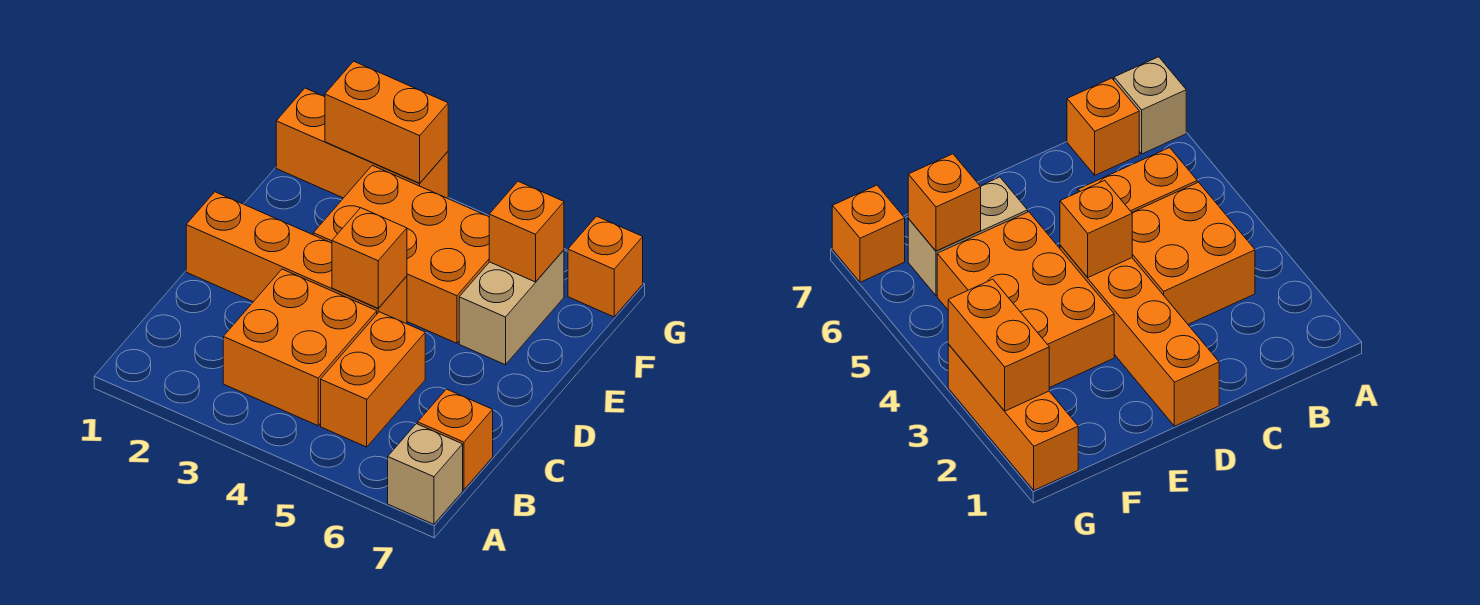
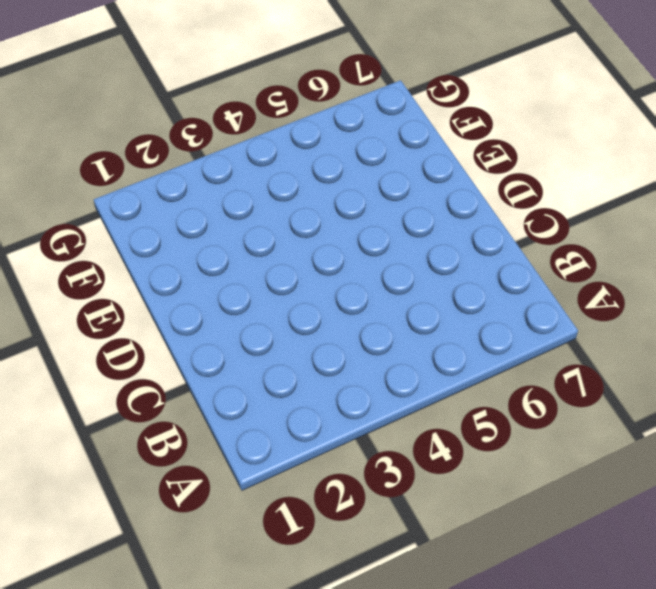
none -> tan brick A7 level 1
none -> orange brick B3:C4 level 1
none -> orange brick B5:C5 level 1

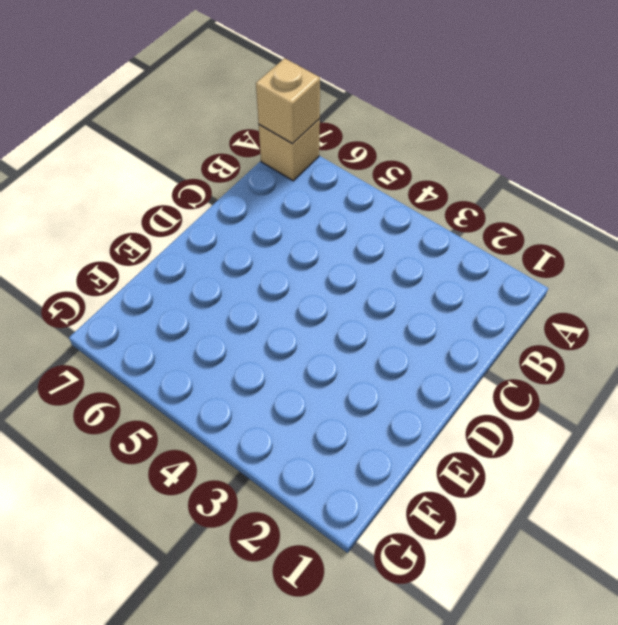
tan brick A7 level 2 -> none
none -> orange brick B3:C4 level 1
none -> orange brick B5:C5 level 1
none -> orange brick B7 level 1

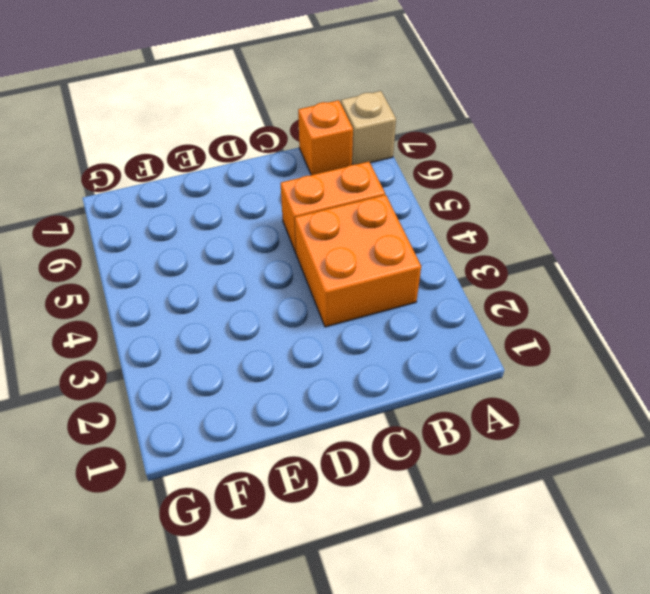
none -> orange brick D1:D4 level 1
none -> orange brick E3:F5 level 1
none -> tan brick E6:F6 level 1

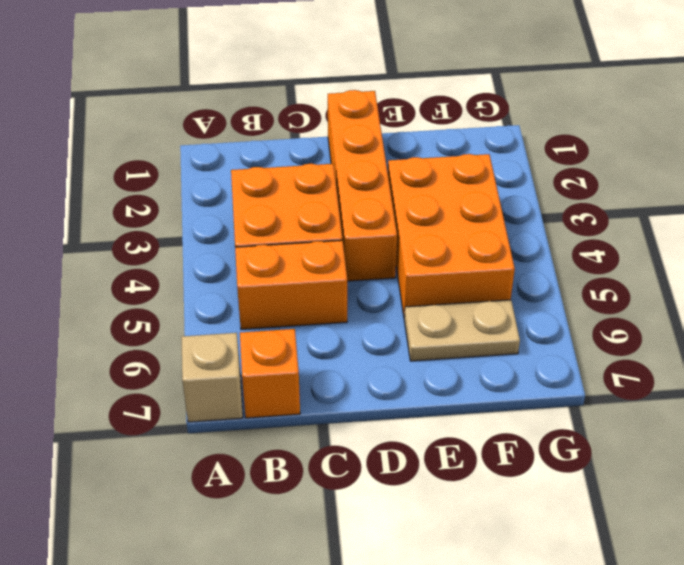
tan plate E6:F6 level 1 -> tan brick E6:F6 level 1
none -> orange brick G1:G3 level 1
none -> orange brick G7 level 1
none -> orange brick D4 level 2

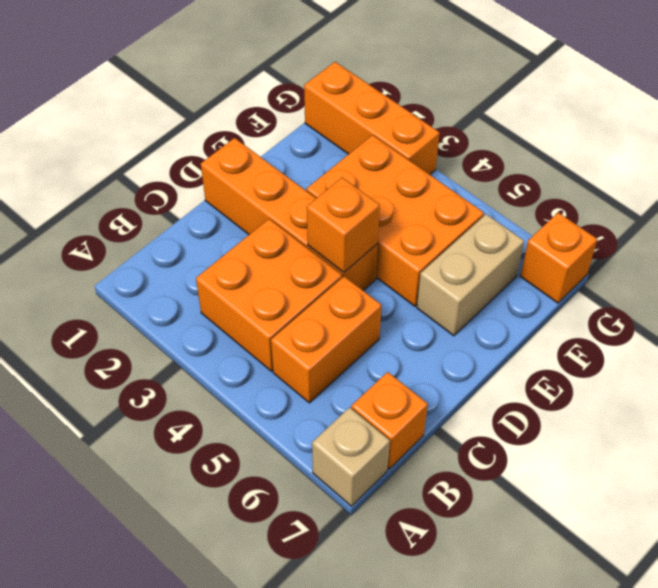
none -> orange brick F6 level 2
none -> orange brick G2:G3 level 2

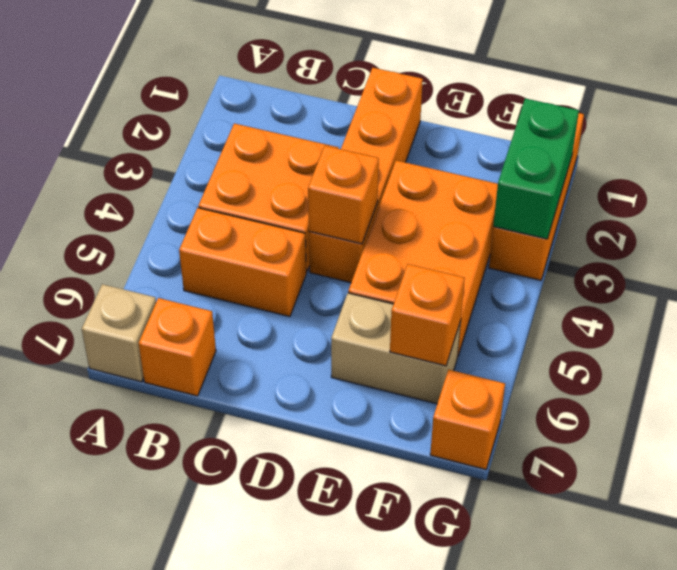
green brick G2:G3 level 2 -> orange brick G2:G3 level 2

